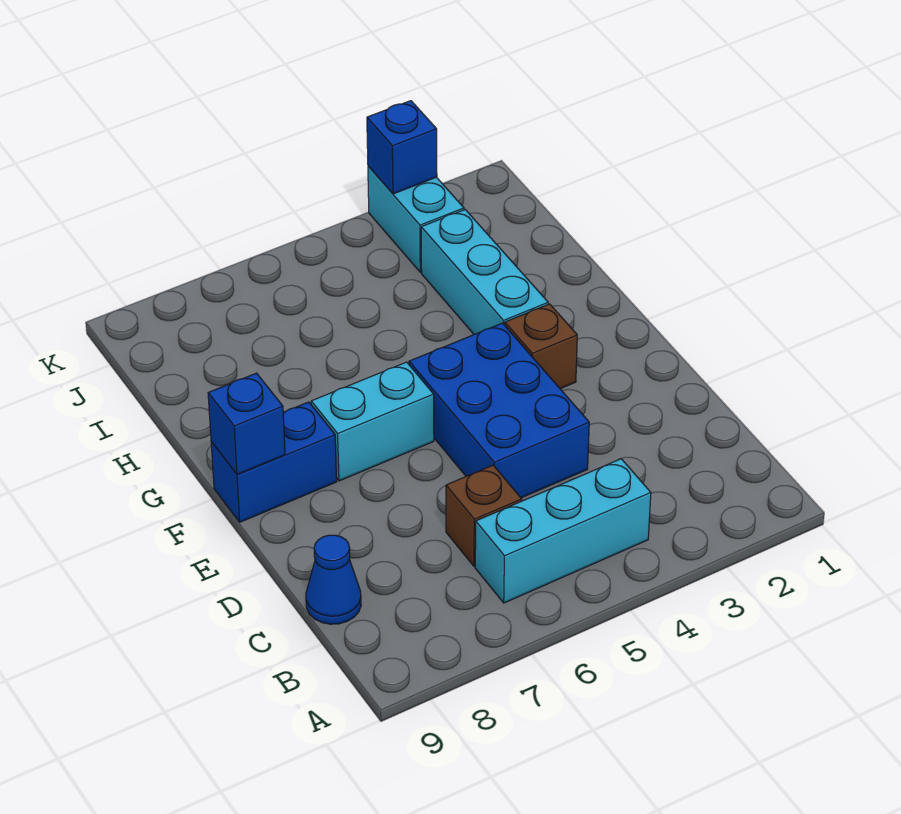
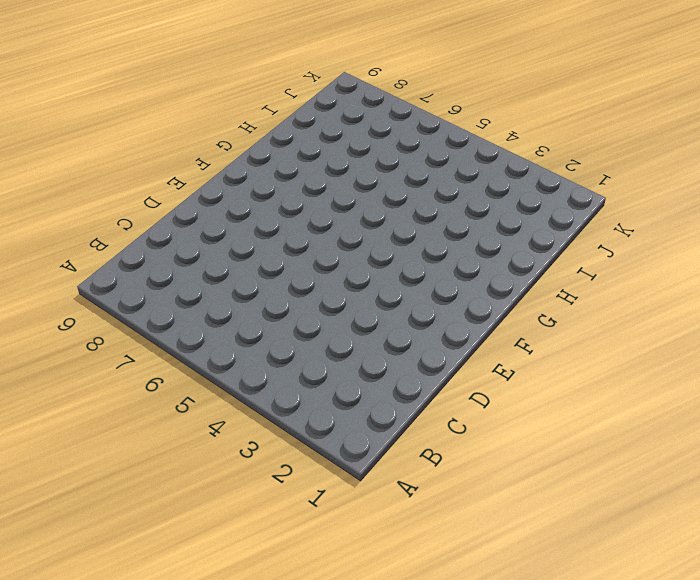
none -> cyan brick B4:B6 level 1
none -> brown brick C6 level 1

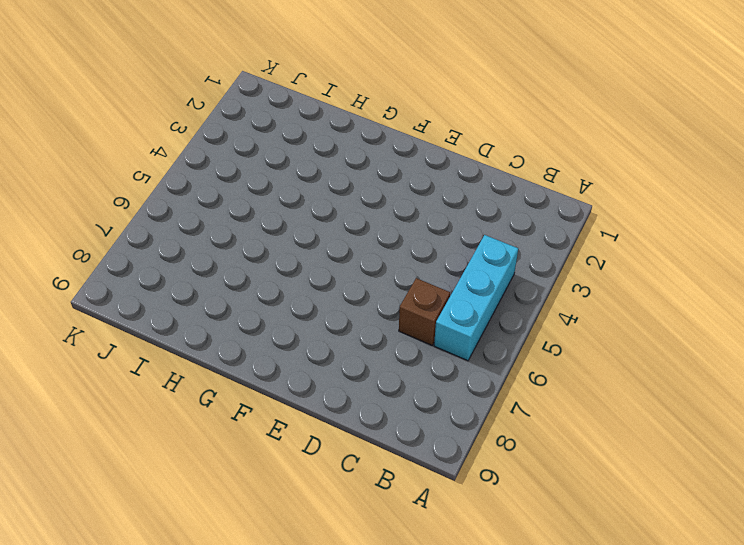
none -> blue cone C9 level 1
none -> blue brick D4:F5 level 1

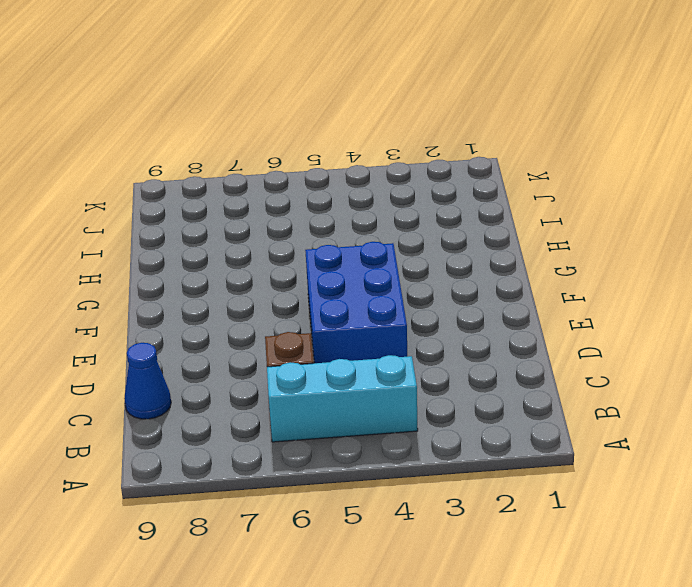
none -> brown brick F3 level 1
none -> cyan brick F6:F7 level 1

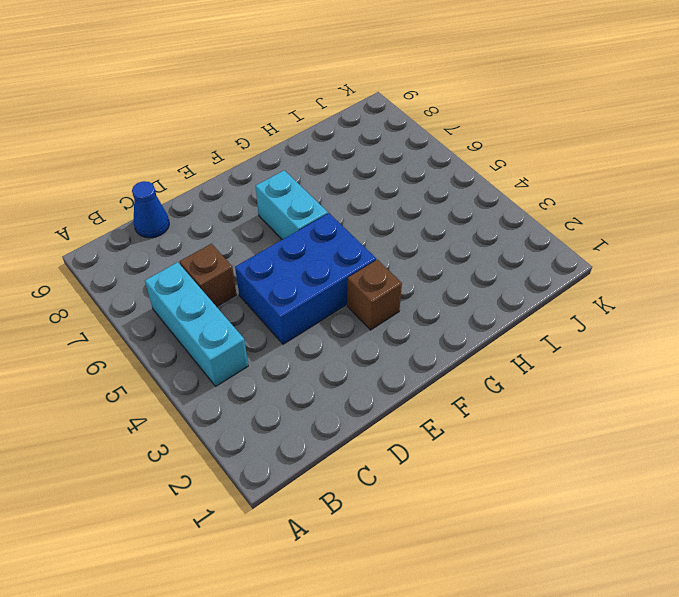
none -> blue brick F8:F9 level 1
none -> cyan brick G3:I3 level 1

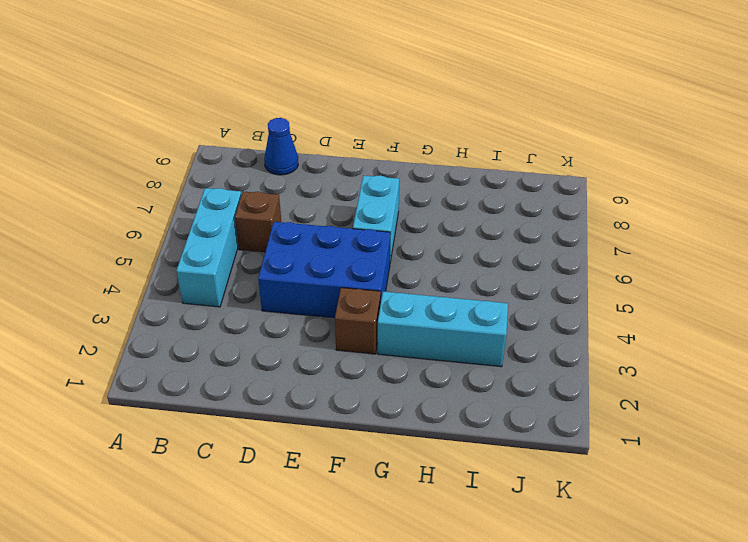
none -> blue brick F8:F9 level 1
none -> cyan brick J3:K3 level 1

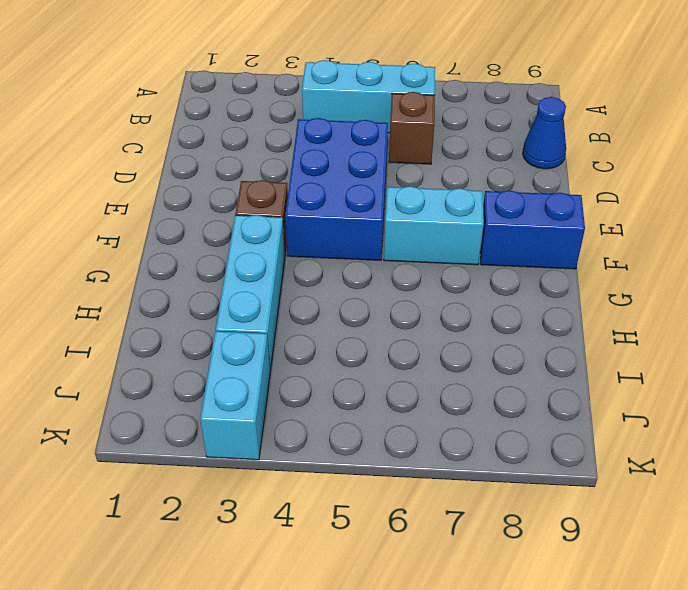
none -> blue brick F9 level 2
none -> blue brick K3 level 2

